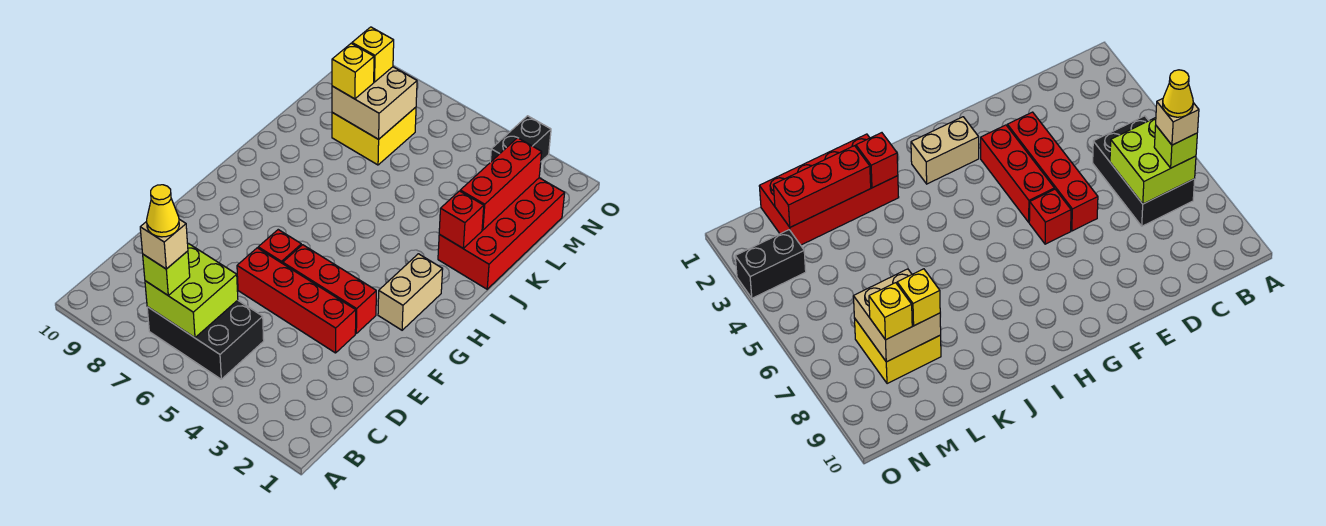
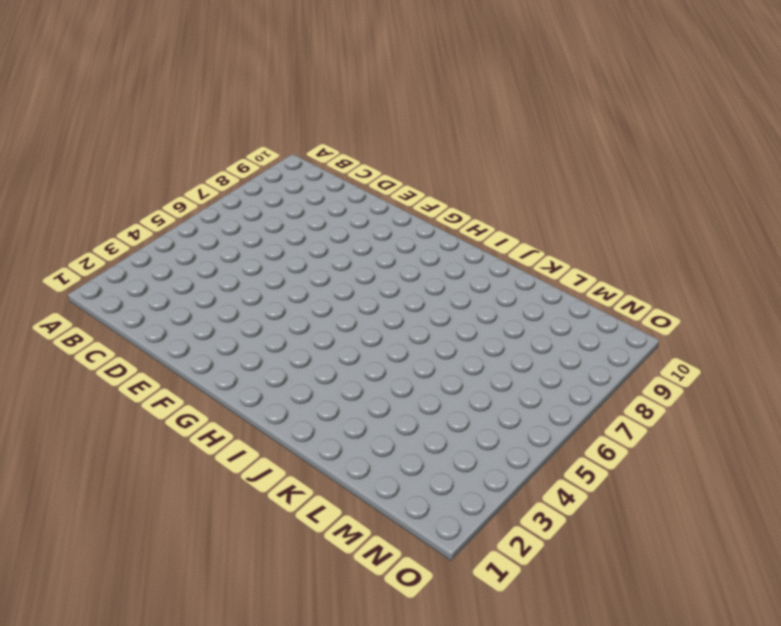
none -> black brick B5:C7 level 1
none -> red brick E3:E6 level 1
none -> red brick F3:F5 level 1

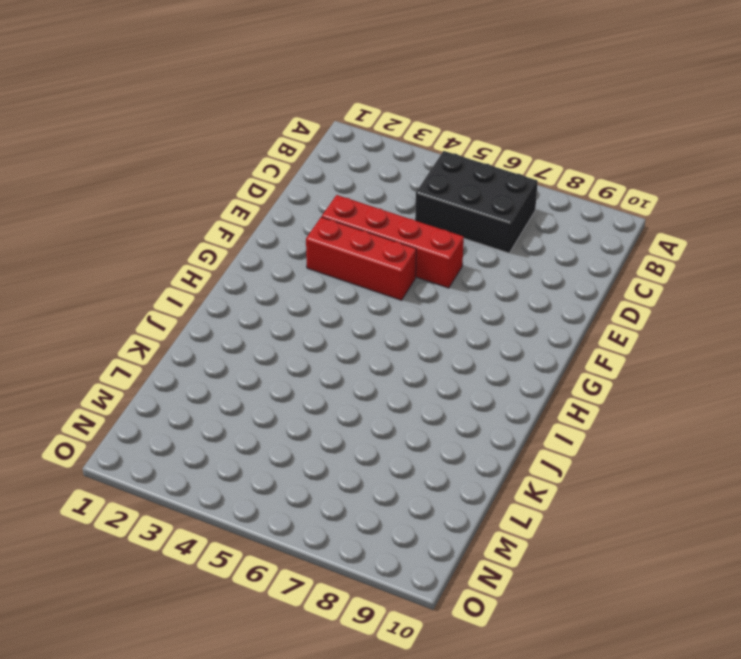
none -> red brick F6 level 1
none -> tan brick G2:H2 level 1
none -> red brick J1:M2 level 1

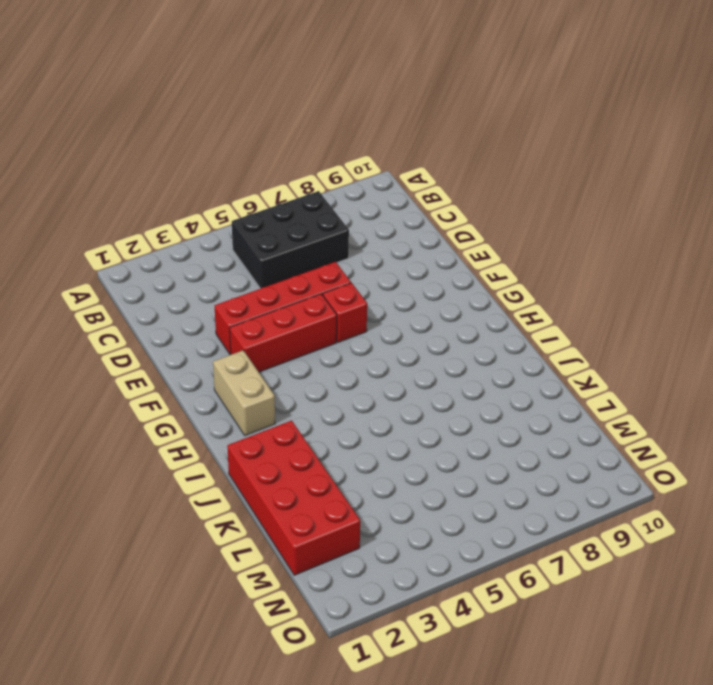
none -> yellow brick L7:M8 level 1
none -> black brick N3:O3 level 1
none -> lime brick B6:C7 level 2

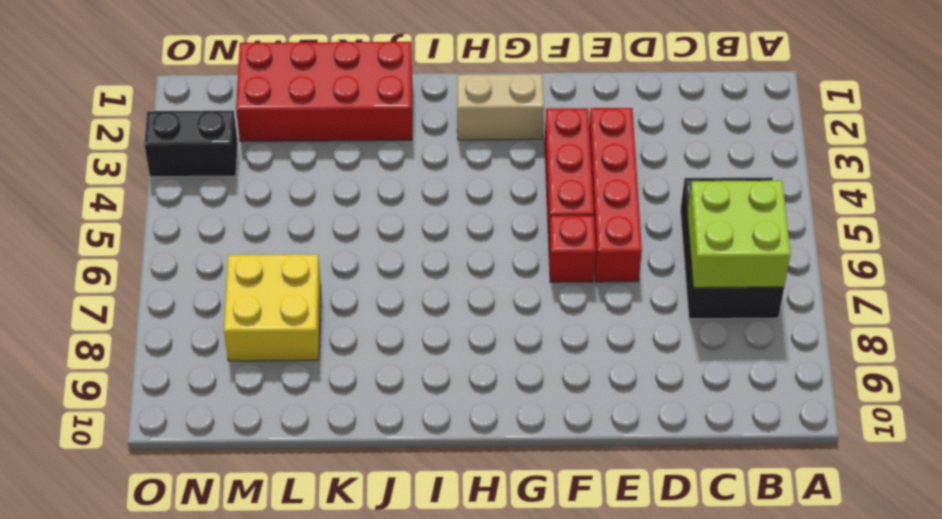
none -> red brick J2 level 2
none -> red brick K2:M2 level 2
none -> tan brick L7:M8 level 2

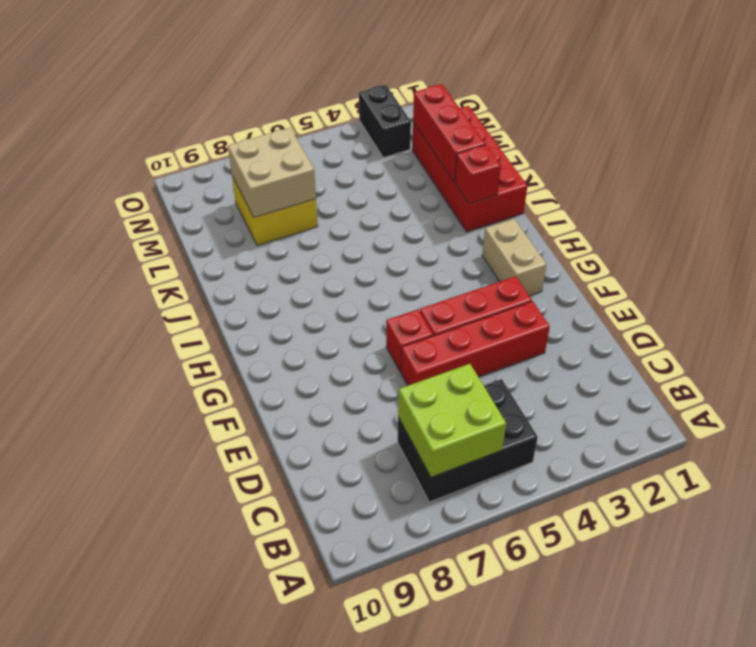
none -> lime brick B7 level 3
none -> yellow brick L8 level 3
none -> yellow brick M8 level 3

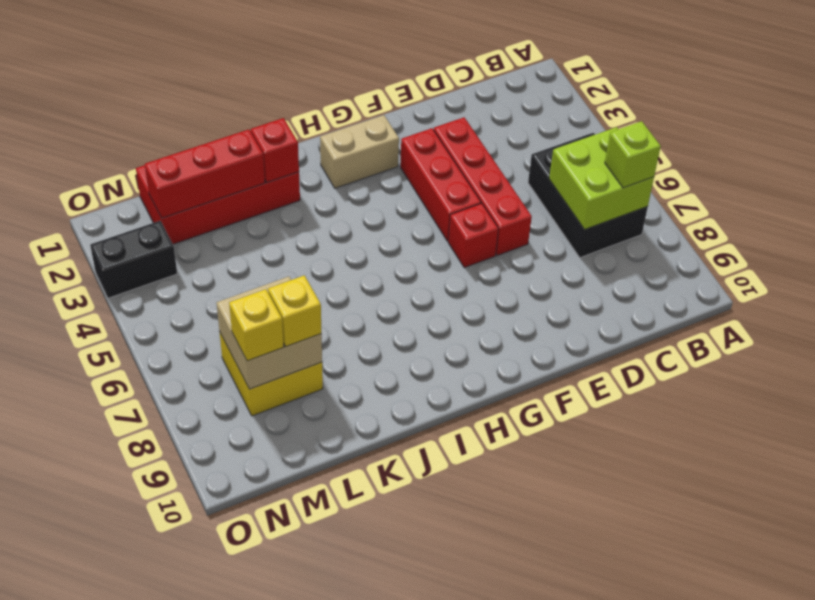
none -> tan brick B7 level 4
none -> yellow cone B7 level 5

